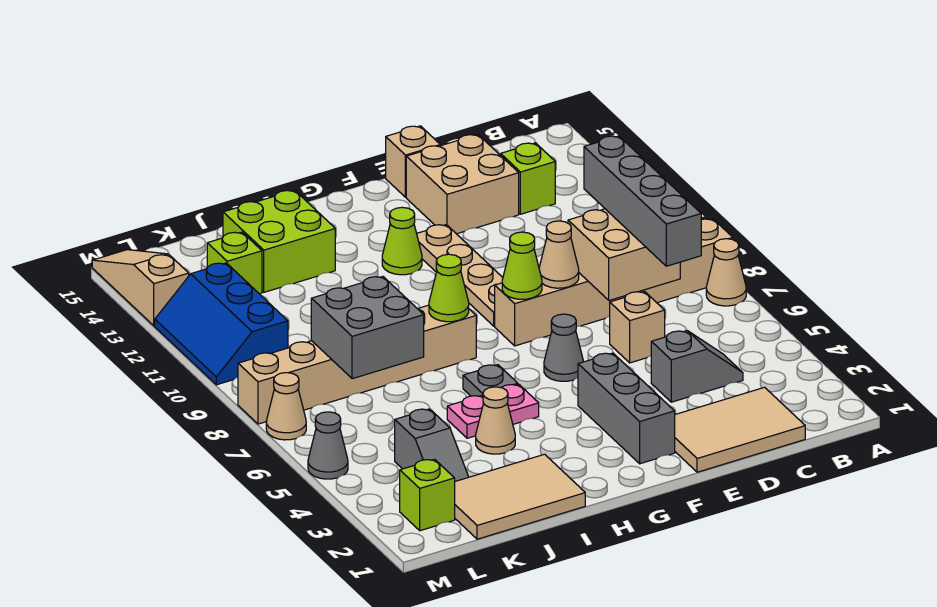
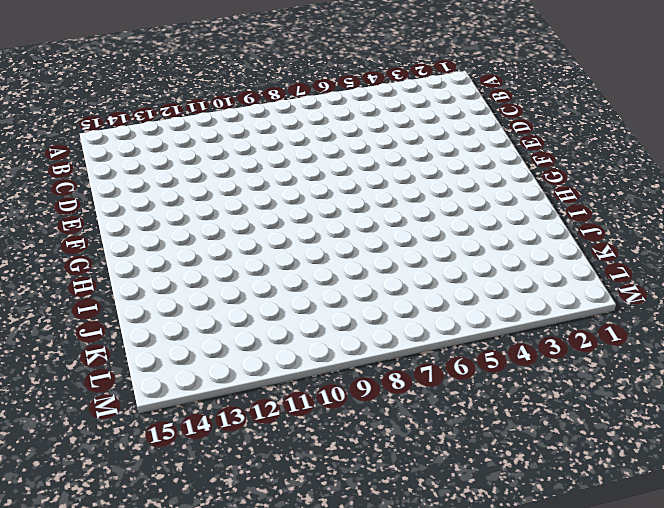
none -> tan cone A7 level 1
none -> tan brick A8:F8 level 1
none -> tan tile C1:E2 level 1
none -> grey slope C4:D4 level 1 top D

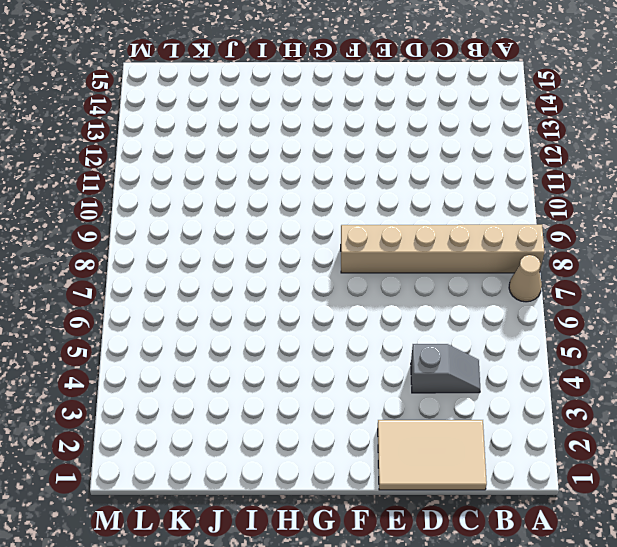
none -> lime brick C13 level 1
none -> tan brick D6 level 1
none -> tan brick D13:E14 level 1
none -> tan brick E15 level 1

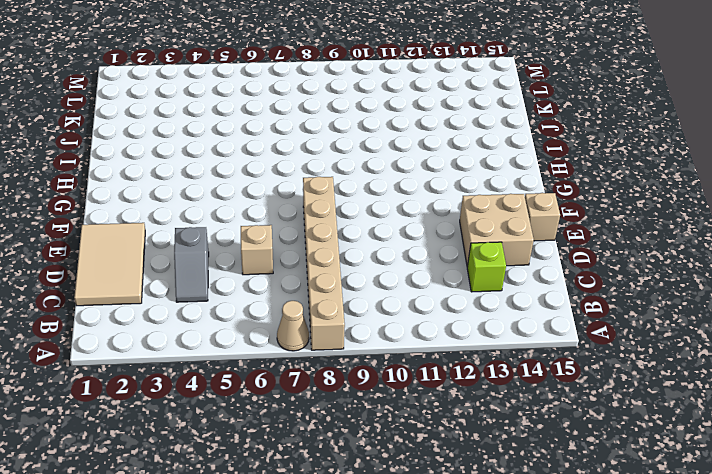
none -> grey brick F2:F4 level 1
none -> grey cone F6 level 1
none -> tan plate F9:F12 level 1
none -> lime cone G12 level 1

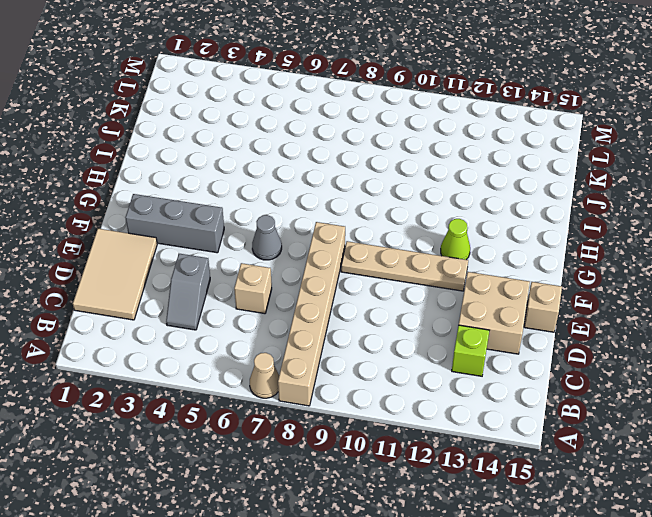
none -> pink plate H5:I5 level 1
none -> grey plate H6 level 1
none -> tan brick H8:M8 level 1
none -> tan tile I1:K2 level 1

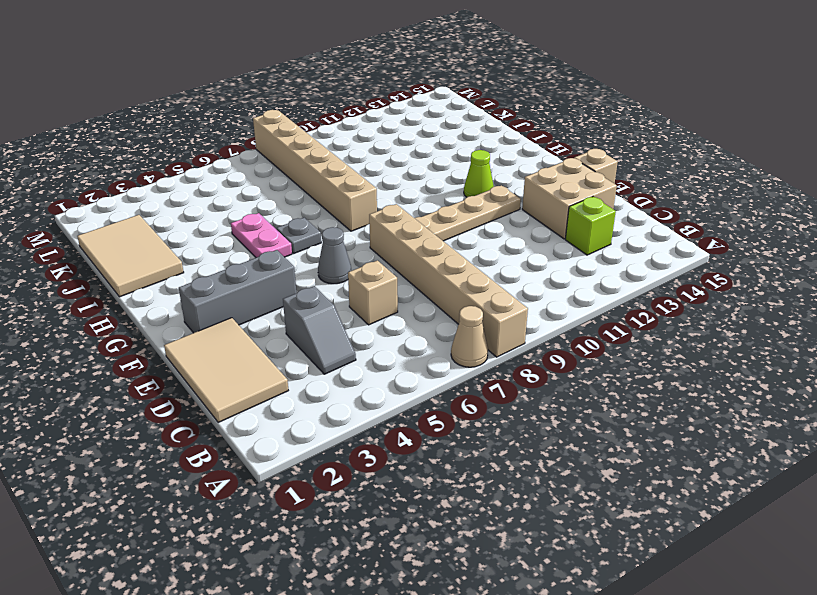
none -> tan cone I4 level 1
none -> lime brick I13:J14 level 1
none -> grey slope K3:K4 level 1 top 4
none -> lime brick K13 level 1

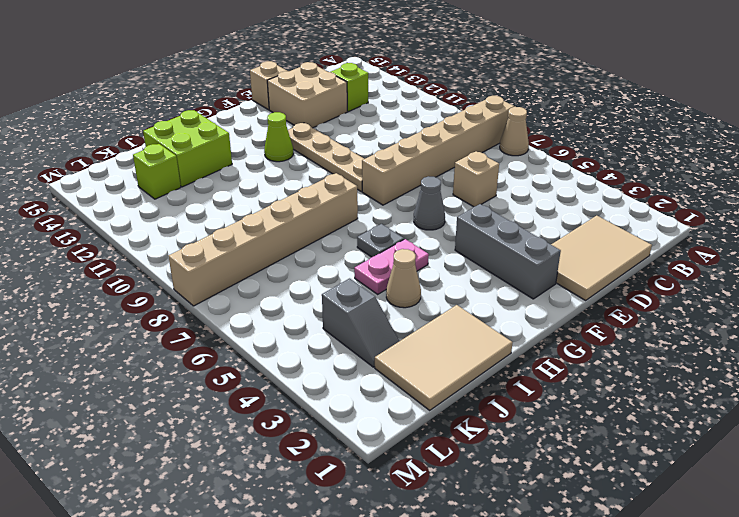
none -> grey slope C4:D4 level 1 top D
none -> lime brick L2 level 1
none -> blue slope L10:M12 level 1 top L
none -> grey cone M5 level 1

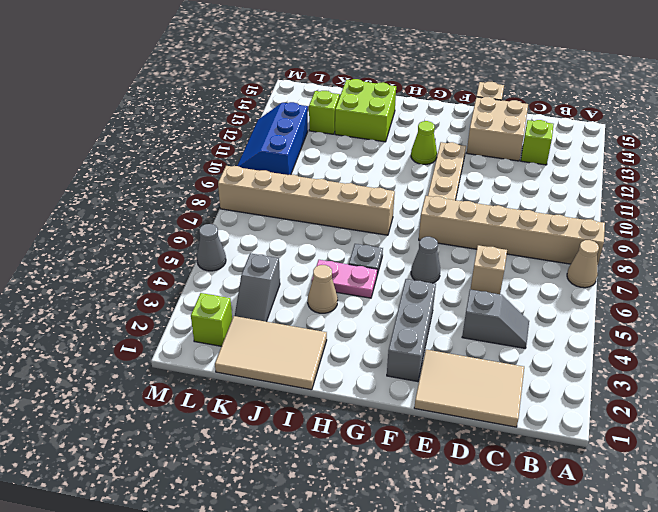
none -> tan cone M7 level 1
none -> tan slope M13:M15 level 1 top 13
none -> tan brick C7:D8 level 2
none -> tan cone E8 level 2

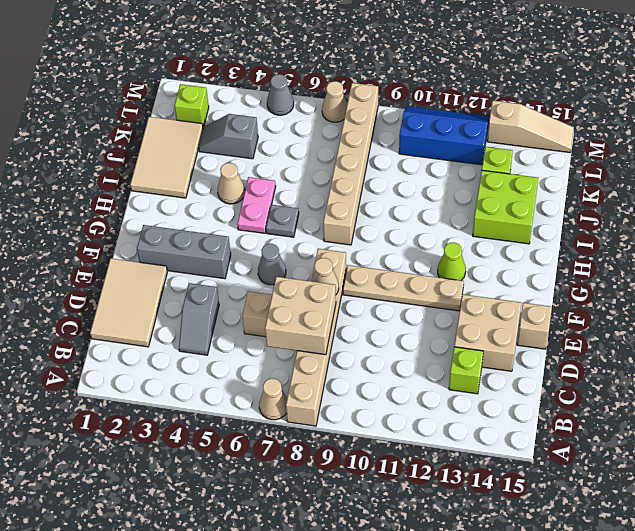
none -> lime cone F8 level 2
none -> lime cone H8 level 2
none -> grey brick J7:K8 level 2
none -> grey brick C6:C9 level 3

